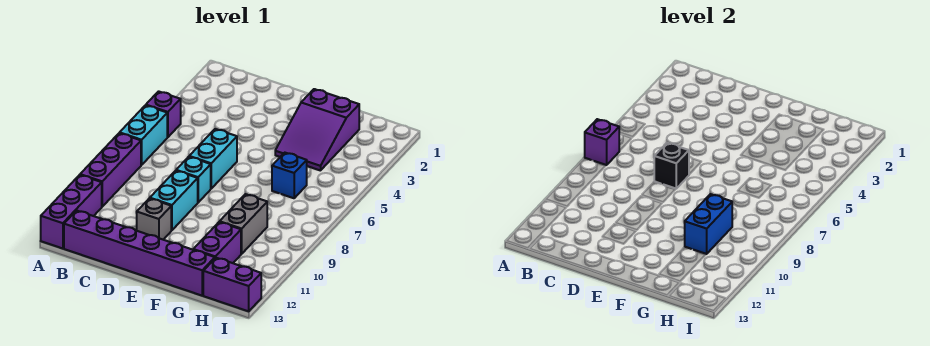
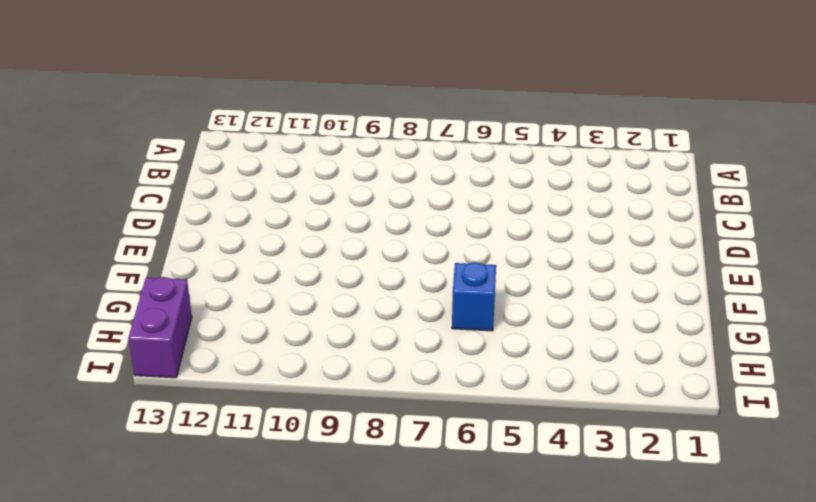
none -> purple brick A5 level 1
none -> cyan brick A6:A7 level 1
none -> purple brick A8:A10 level 1

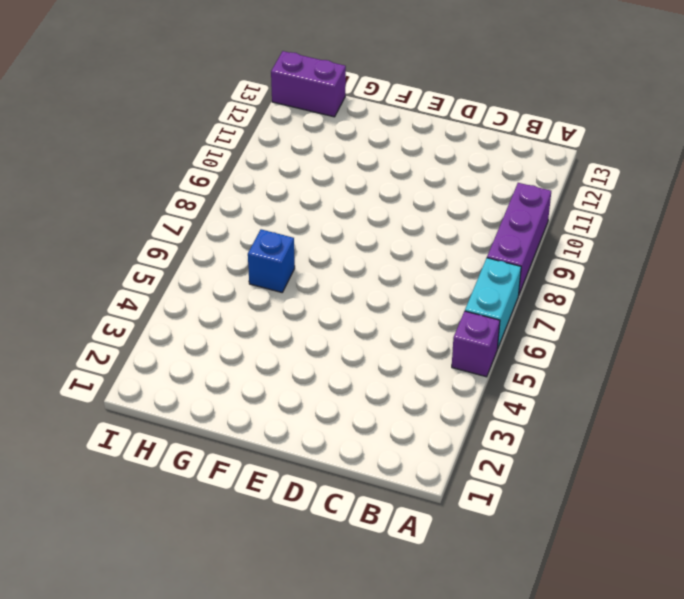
none -> purple brick A11:A13 level 1
none -> purple brick B13:G13 level 1
none -> cyan brick D6:D7 level 1

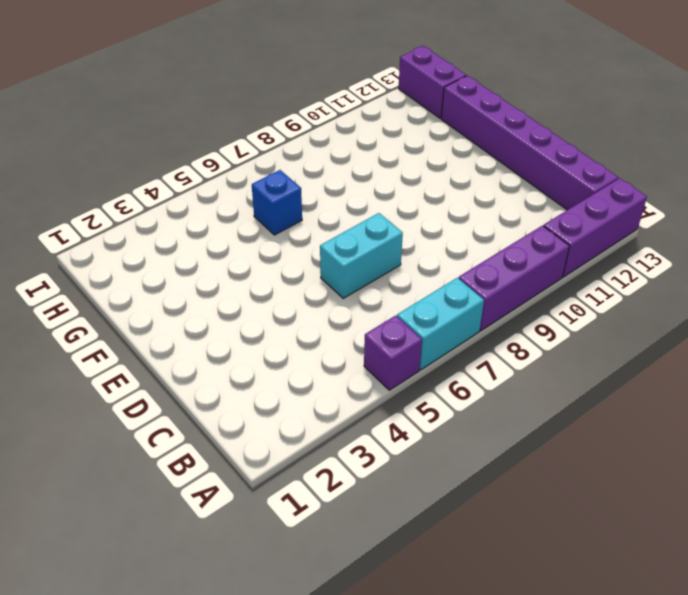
none -> cyan brick D8 level 1
none -> cyan brick D9:D10 level 1
none -> grey brick D11 level 1

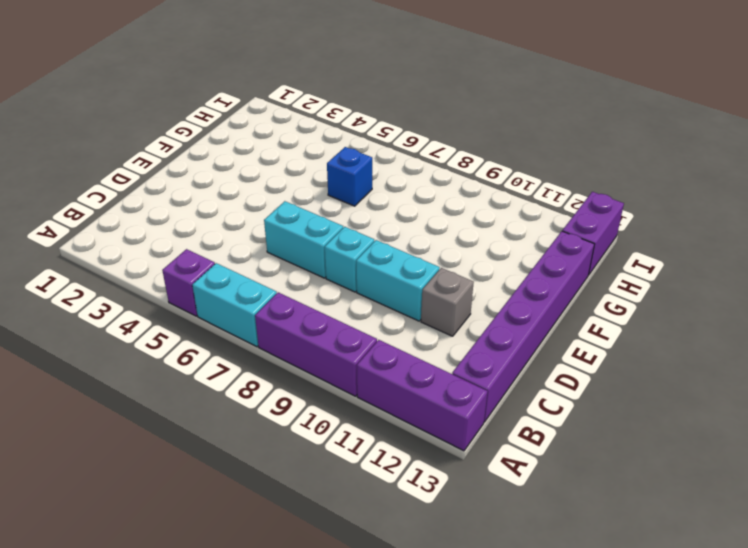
none -> purple slope F2:G4 level 1 top 2
none -> grey brick G9:G10 level 1
none -> purple brick G11:G12 level 1

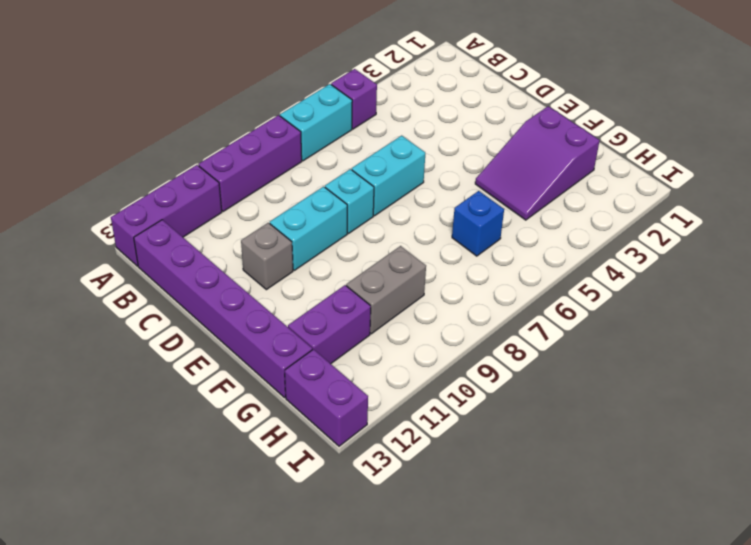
none -> purple brick A7 level 2
none -> black brick D7 level 2
none -> blue brick G9:G10 level 2

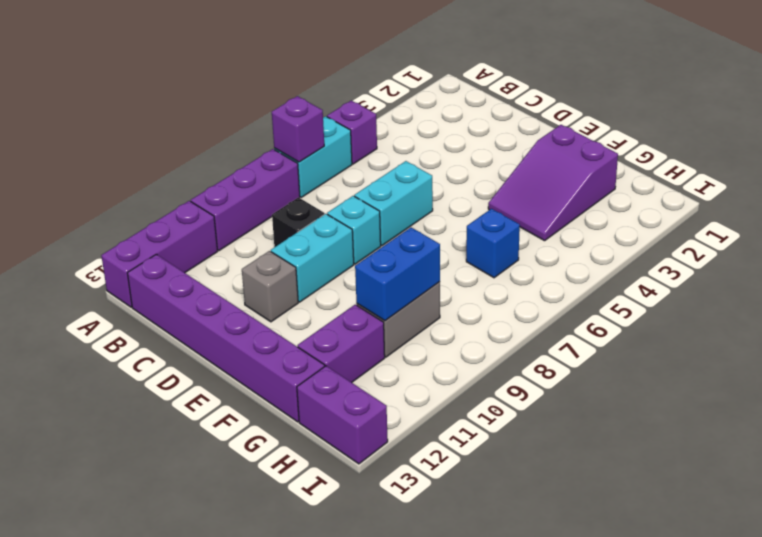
black brick C9 level 1 -> black brick D7 level 2

